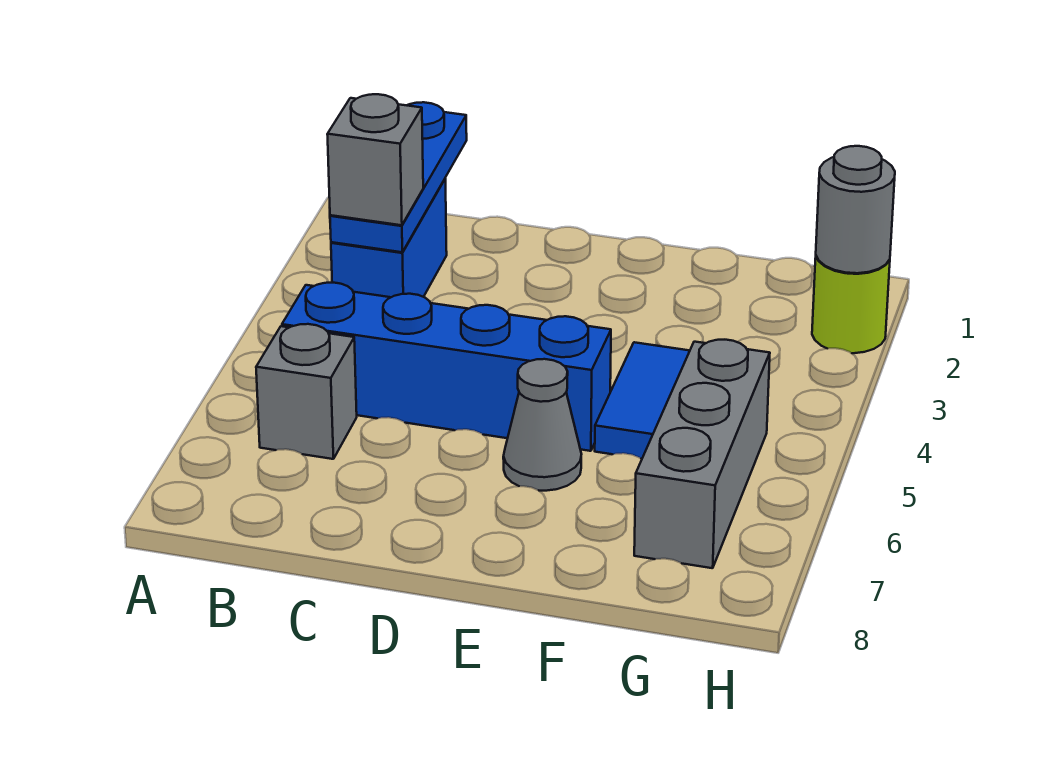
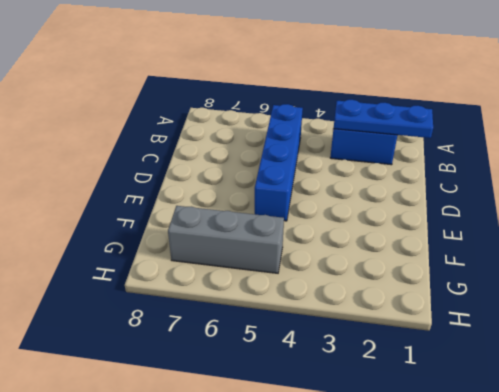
none -> grey brick B6 level 1
none -> grey cone E6 level 1

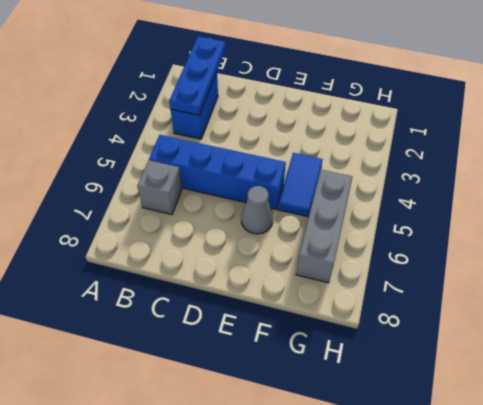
none -> lime round brick H2 level 1
none -> grey round brick H2 level 2

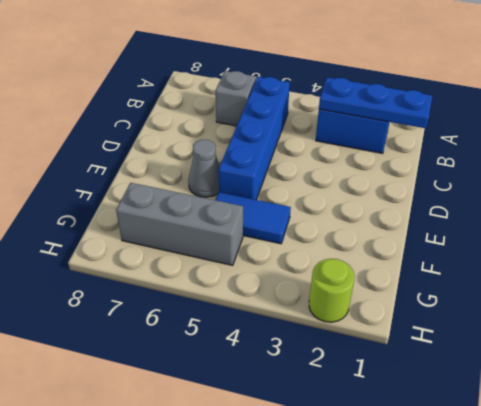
none -> grey round brick H2 level 2
none -> grey brick B3 level 3

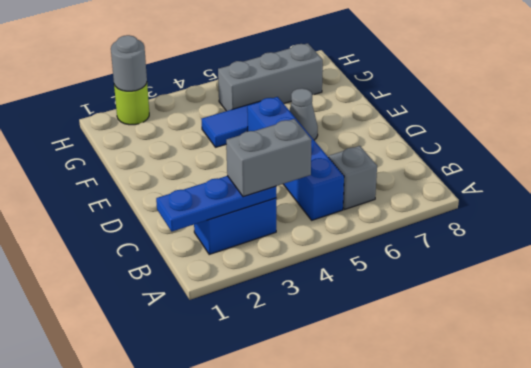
grey brick B3:B4 level 3 -> grey brick B3 level 3

